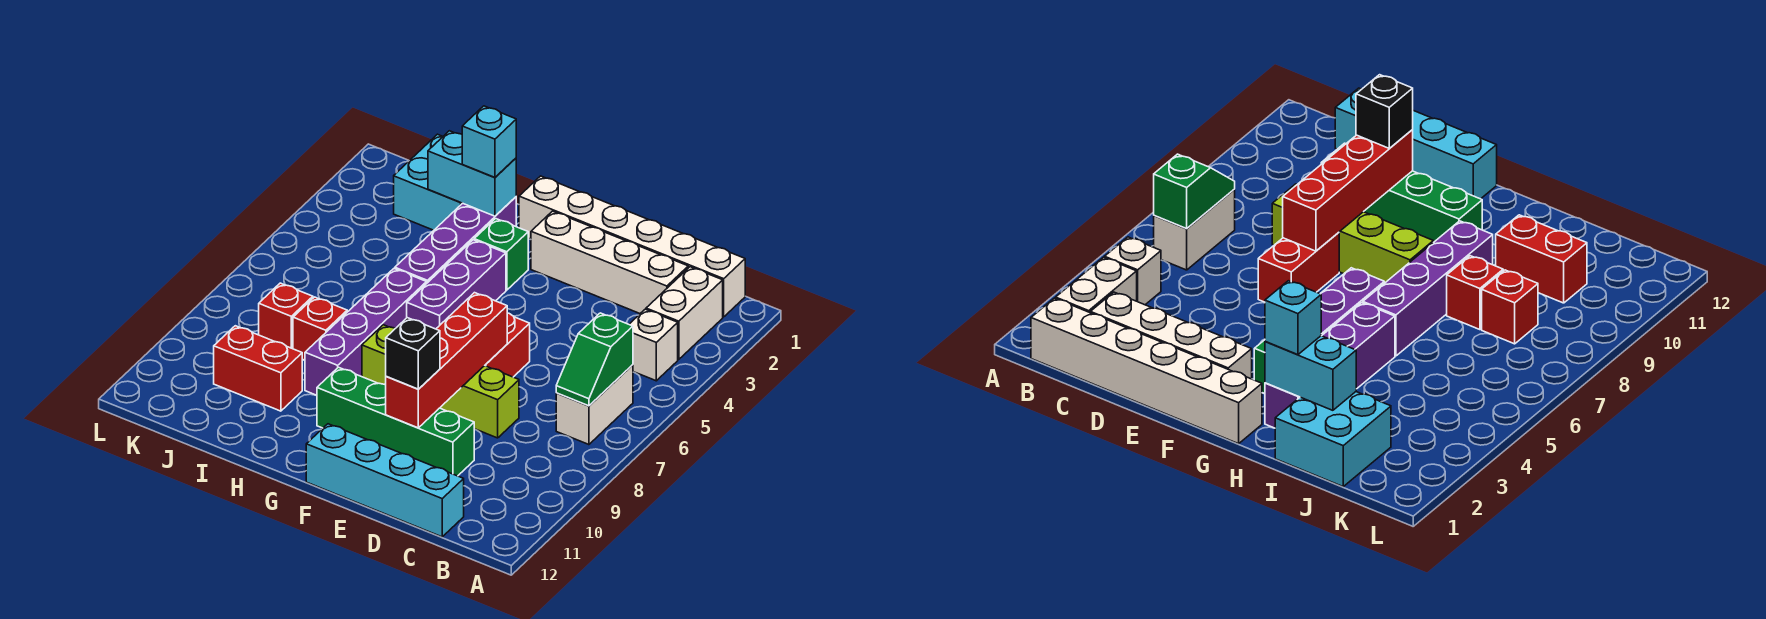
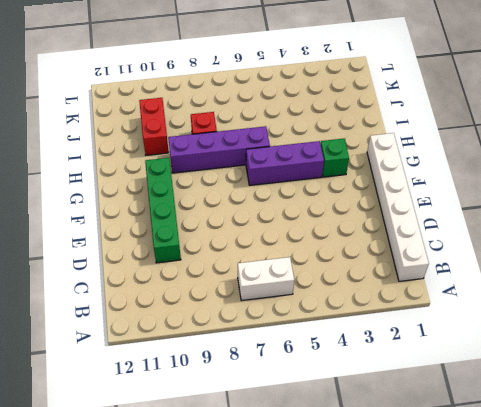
none -> white brick B2:B3 level 1
none -> white brick B4 level 1
none -> white brick C2:F2 level 1

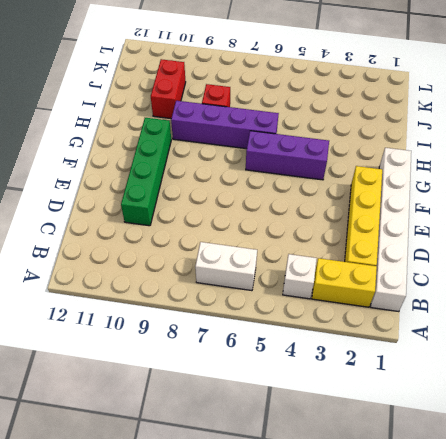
yellow brick B2:B3 level 1 -> white brick B2:B3 level 1
yellow brick C2:F2 level 1 -> white brick C2:F2 level 1
none -> cyan brick C12:F12 level 1
none -> lime brick D8:G8 level 1
none -> red brick E6:E7 level 1

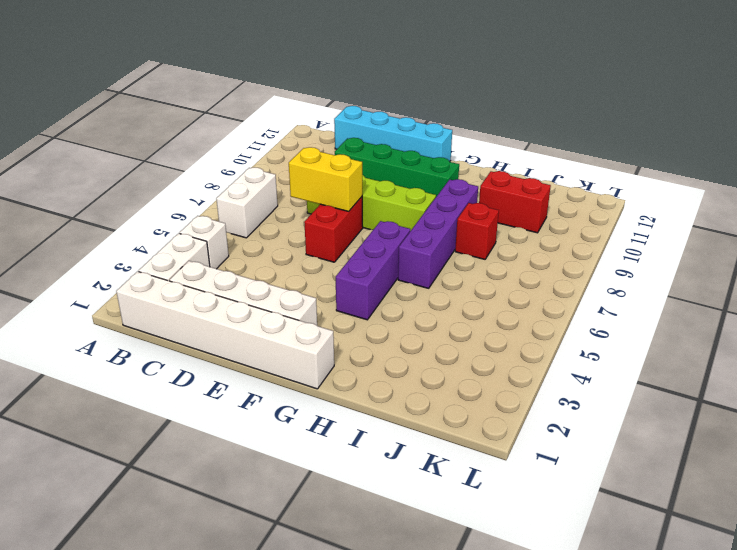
yellow brick D7:E7 level 2 -> red brick E7:E10 level 2
none -> green brick G3 level 1
none -> purple brick H2:H5 level 1
none -> cyan brick I1:J2 level 1

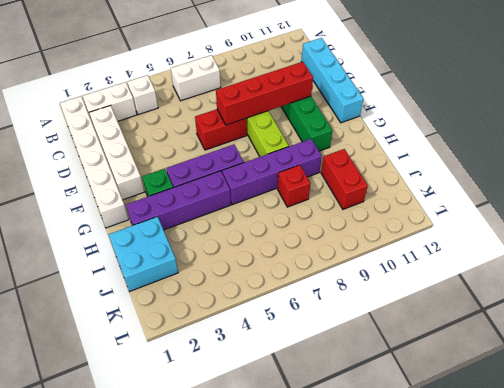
none -> red brick J8 level 1
none -> green slope B6:B7 level 2 top 6
none -> cyan brick H2:I2 level 2

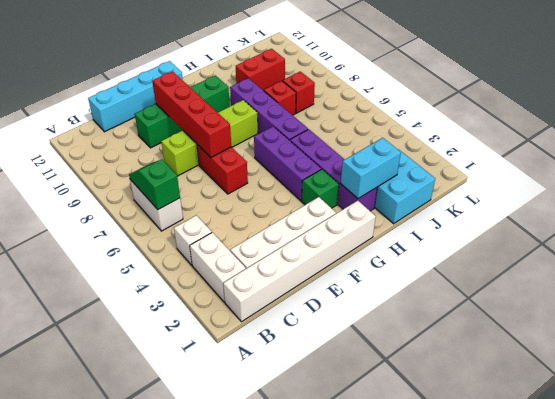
none -> black brick E10 level 3
none -> cyan brick H2 level 3

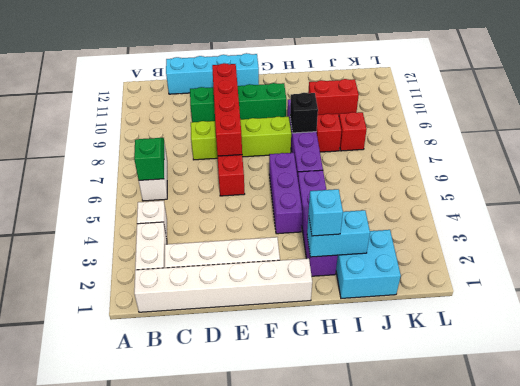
black brick H8 level 2 -> black brick E10 level 3
none -> green brick G3 level 1

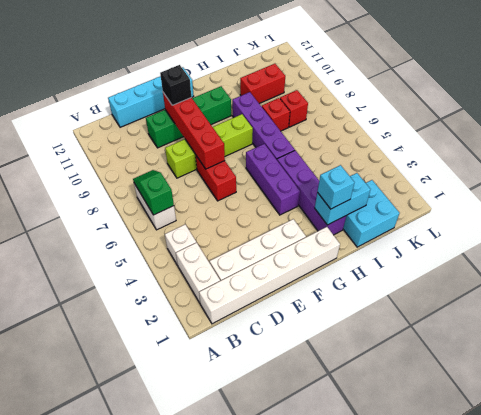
none -> green brick G3 level 1

